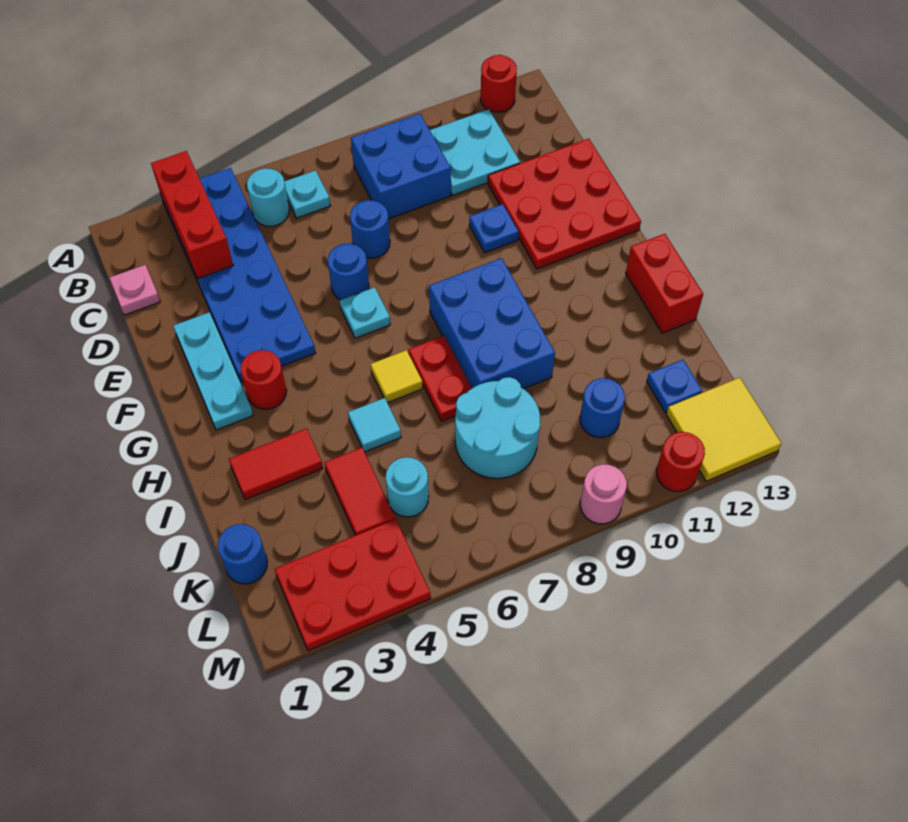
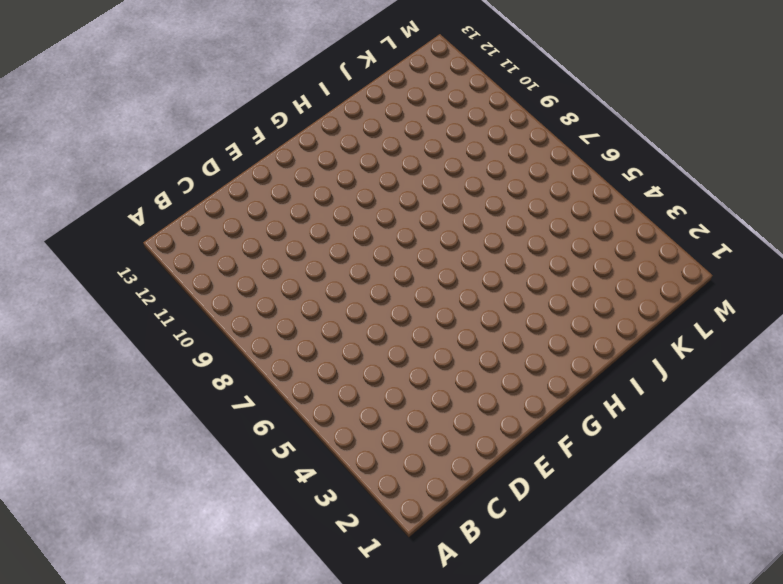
none -> blue plate A3:F4 level 1
none -> red round brick A12 level 1
none -> cyan round brick B5 level 1
none -> cyan plate B6 level 1

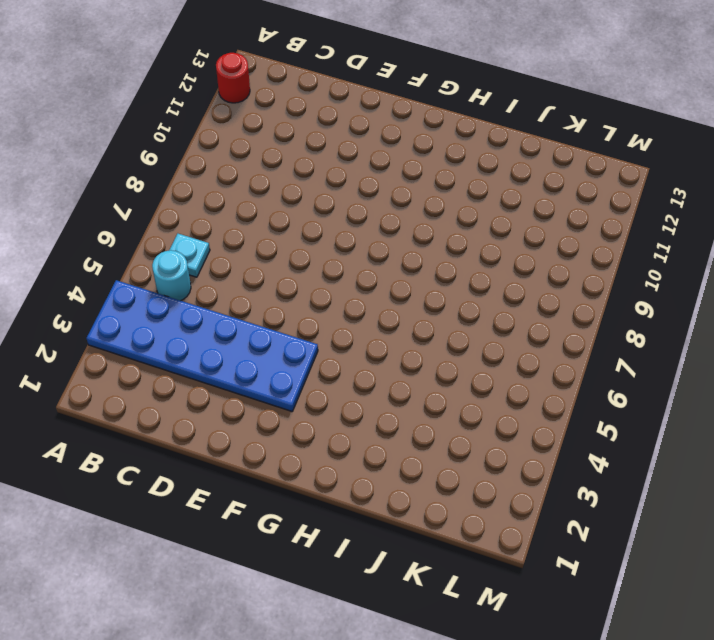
none -> blue brick B8:C9 level 1
none -> cyan plate B10:C11 level 1
none -> pink plate C1 level 1
none -> blue round brick D7 level 1

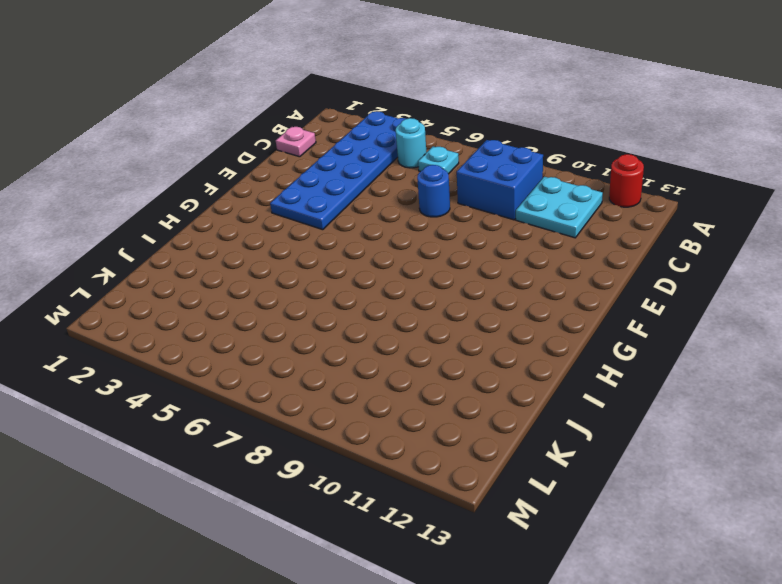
none -> red plate D11:F13 level 1
none -> cyan plate E2:G2 level 1
none -> blue round brick E6 level 1
none -> blue plate E10 level 1

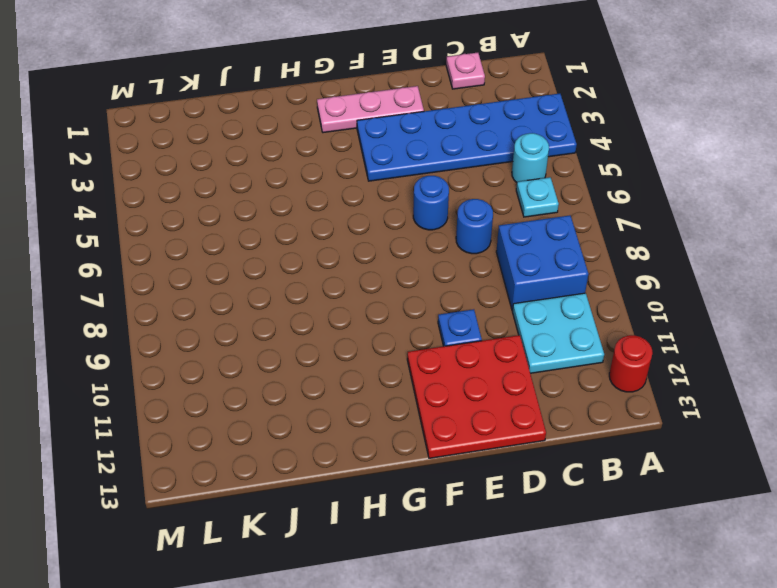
pink plate E2:G2 level 1 -> cyan plate E2:G2 level 1
none -> cyan plate F6 level 1
none -> red round brick G3 level 1
none -> blue brick G8:I9 level 1
none -> yellow tile H6 level 1

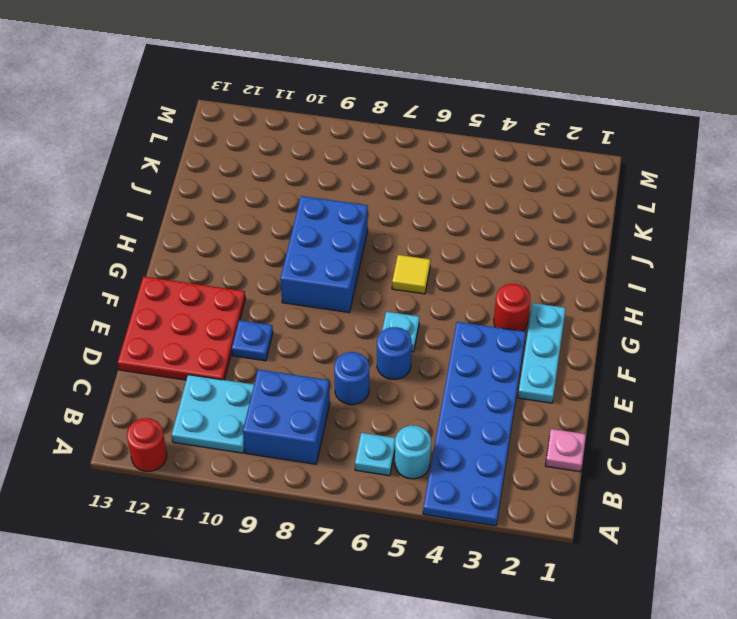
none -> red plate H7:I7 level 1
none -> red brick H13:I13 level 1
none -> red tile I2:I3 level 1
none -> cyan tile I5 level 1

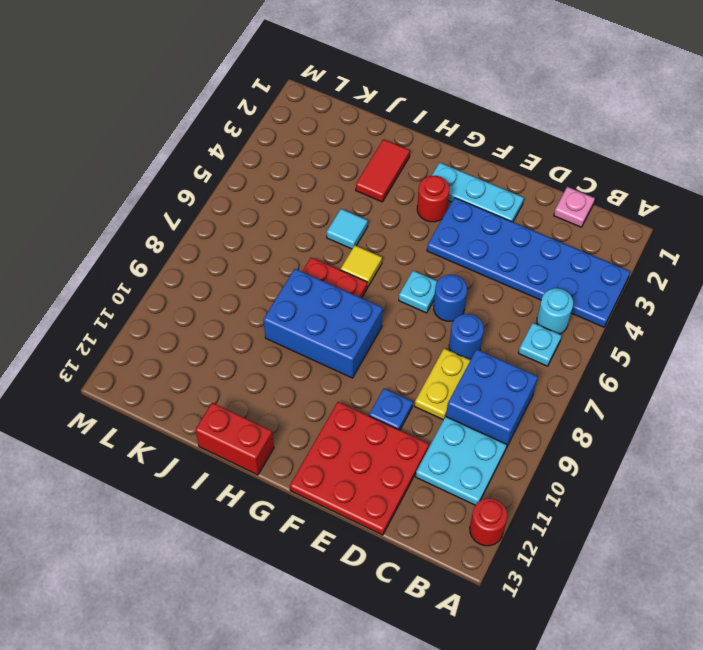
yellow plate D8:D9 level 1 -> none
none -> red tile J4:K4 level 1
none -> cyan round brick J7:K8 level 1
none -> blue round brick K1 level 1
none -> cyan round brick K5 level 1

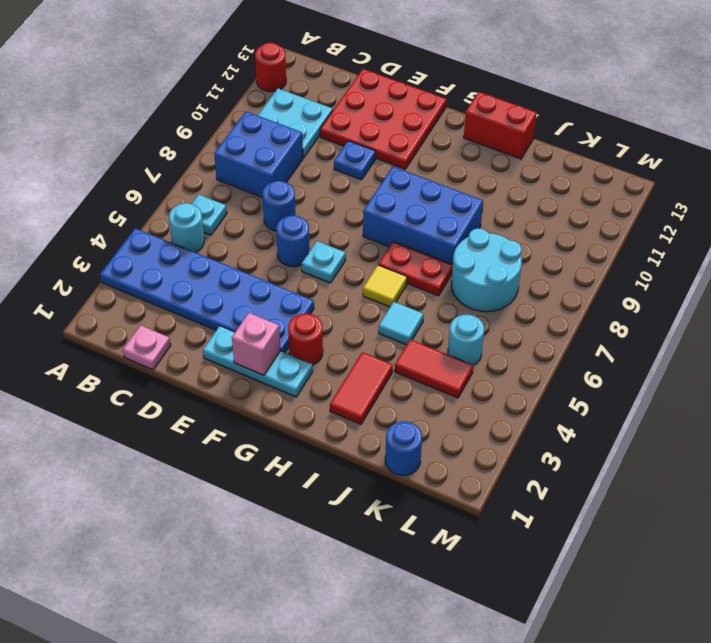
pink brick F2 level 2 -> none
none -> blue round brick K10 level 1
none -> blue plate K12 level 1
none -> red plate L2:M4 level 1
none -> yellow tile L12:M13 level 1

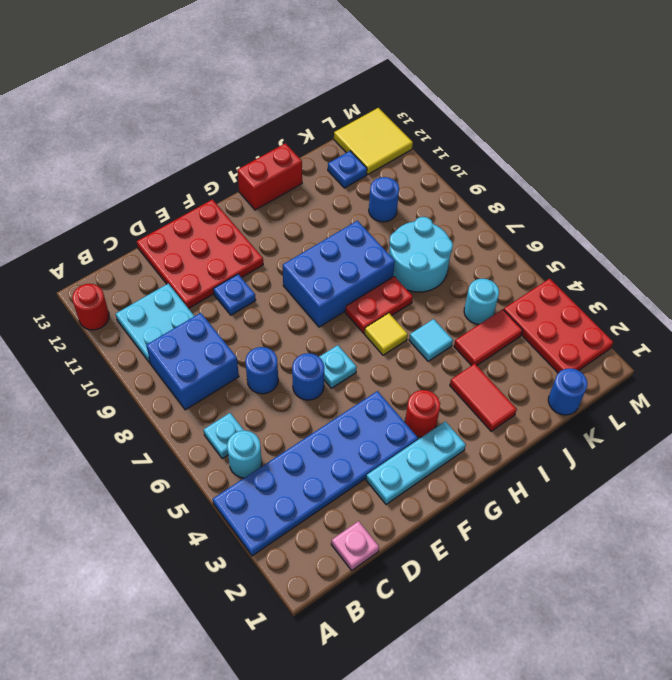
none -> pink round brick M9 level 1
none -> red round brick M11 level 1
none -> red brick A3:C3 level 2

